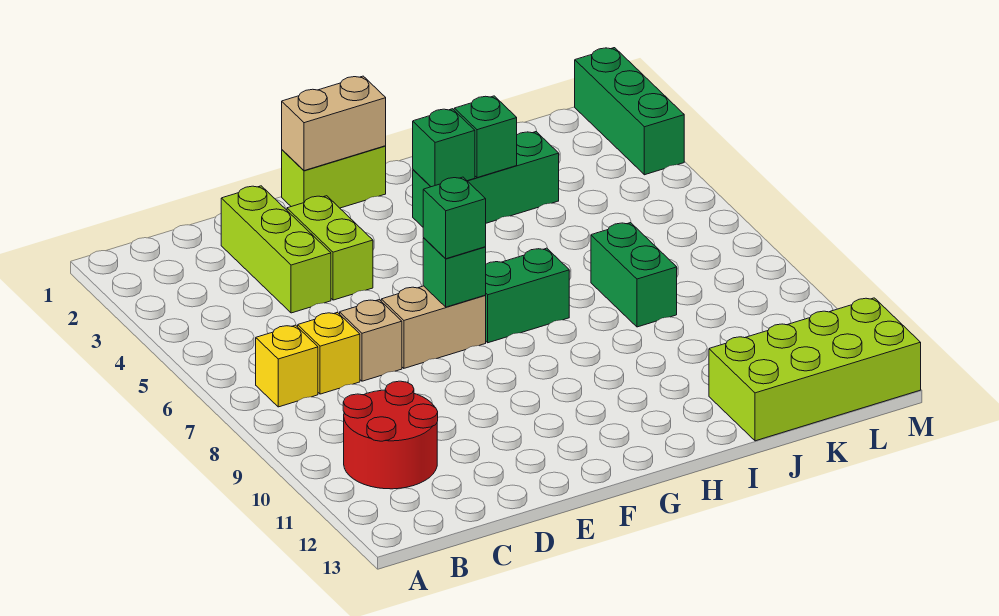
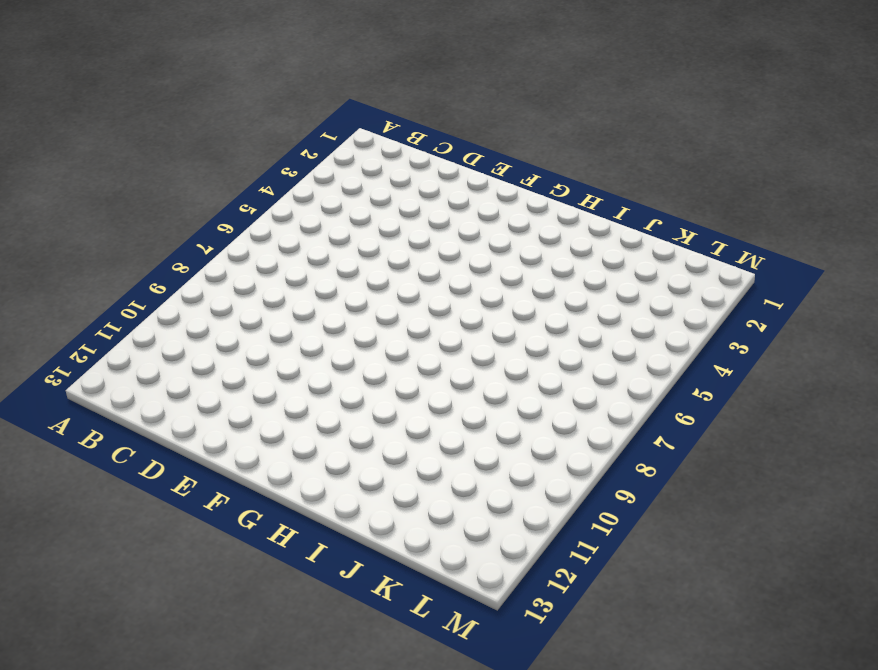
none -> yellow brick B7 level 1
none -> red round brick B10:C11 level 1
none -> yellow brick C7 level 1

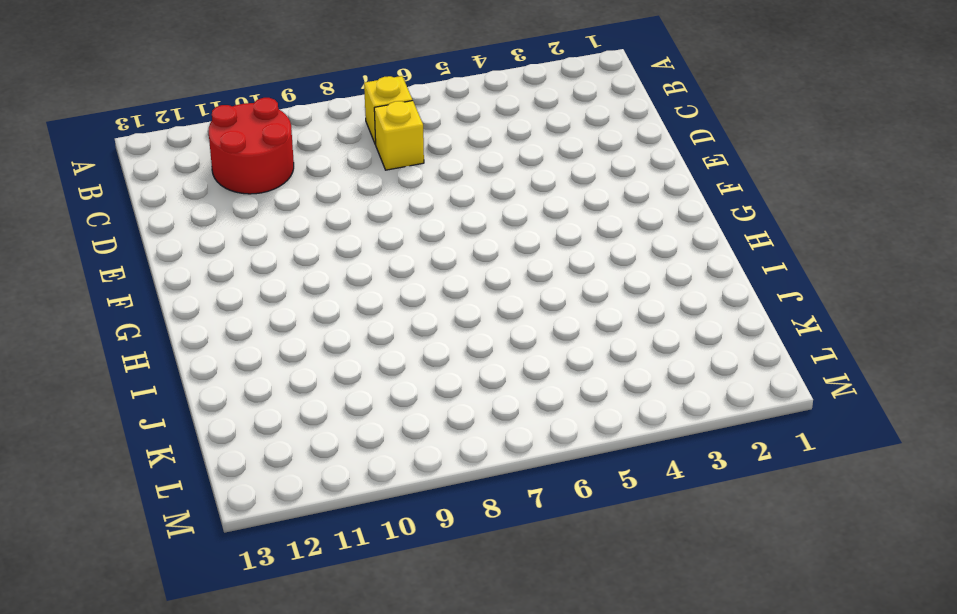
none -> lime brick D2:D4 level 1
none -> tan brick D7 level 1
none -> lime brick E3:E4 level 1

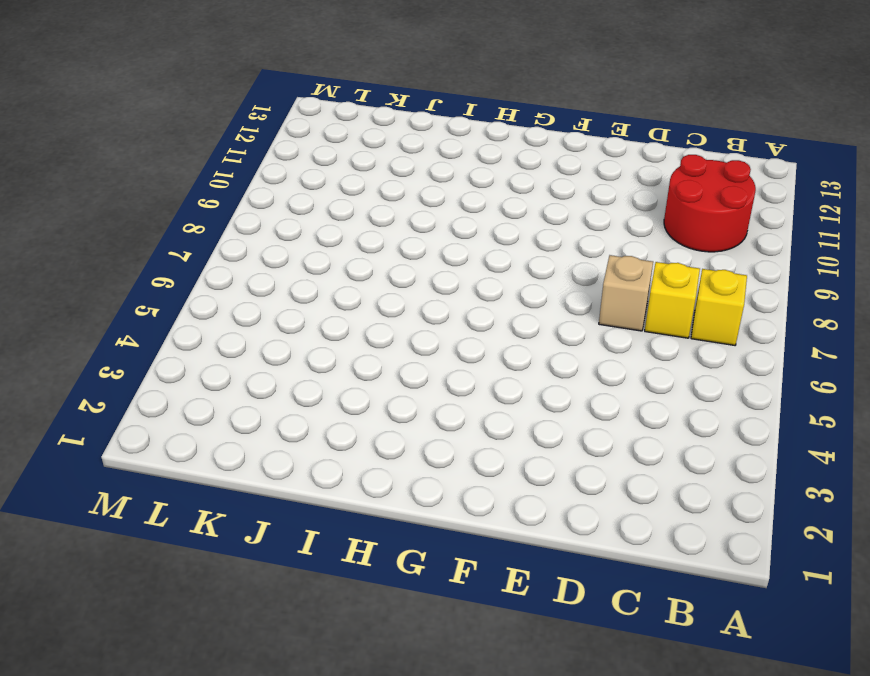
none -> lime brick D2:D4 level 1
none -> lime brick E3:E4 level 1
none -> tan brick E7:F7 level 1

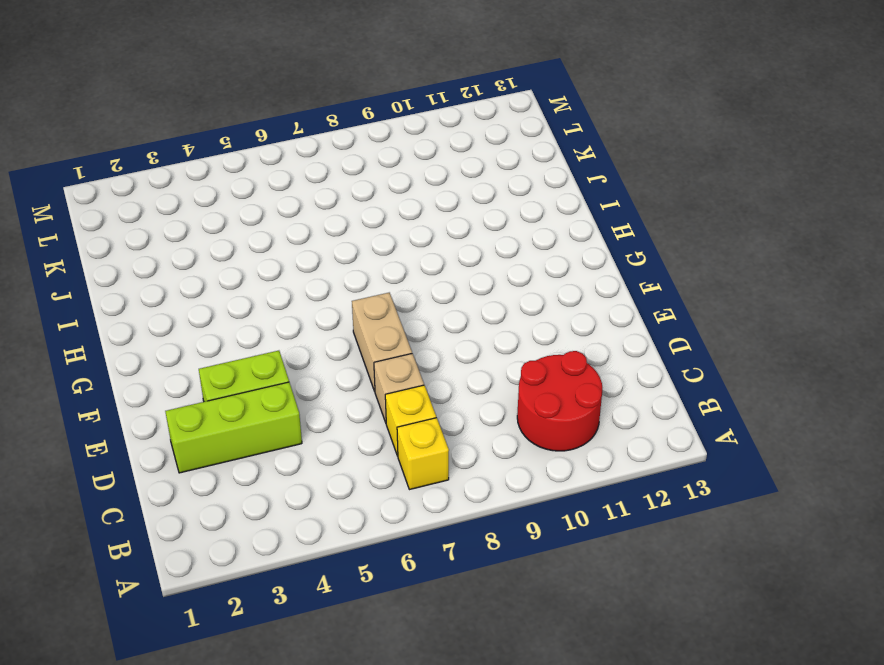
none -> lime brick F1:G1 level 1
none -> green brick G7:H7 level 1
none -> green brick H3:J3 level 1

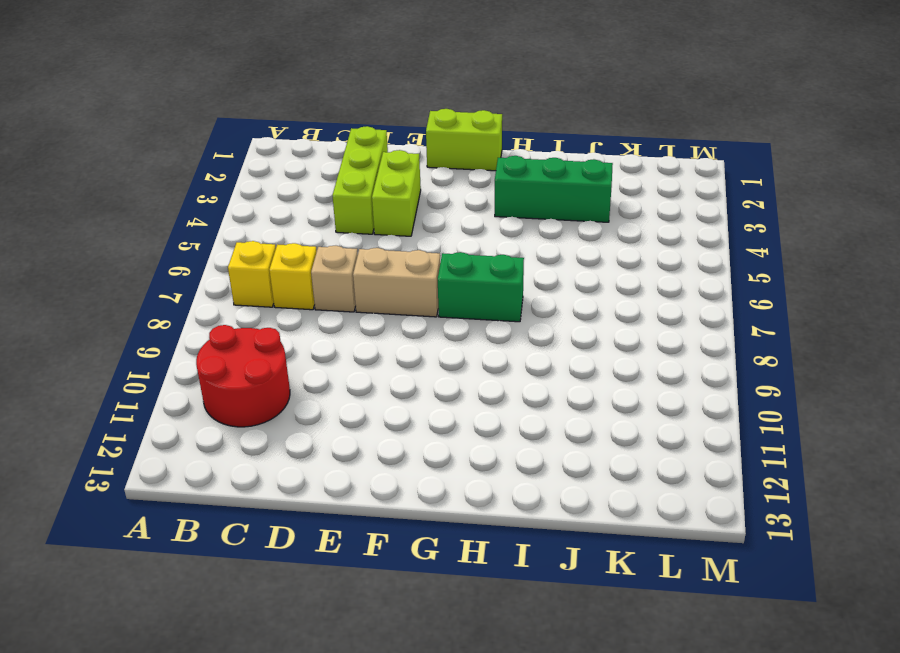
none -> green brick J7:J8 level 1
none -> lime brick J12:M13 level 1
none -> green brick M1:M3 level 1

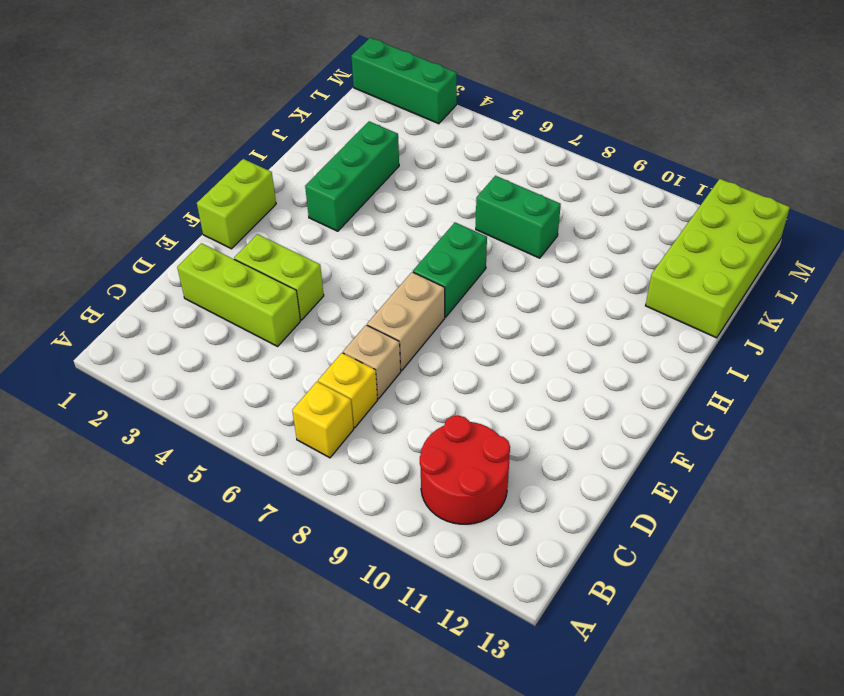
none -> tan brick F1:G1 level 2
none -> green brick F7 level 2
none -> green brick H3 level 2

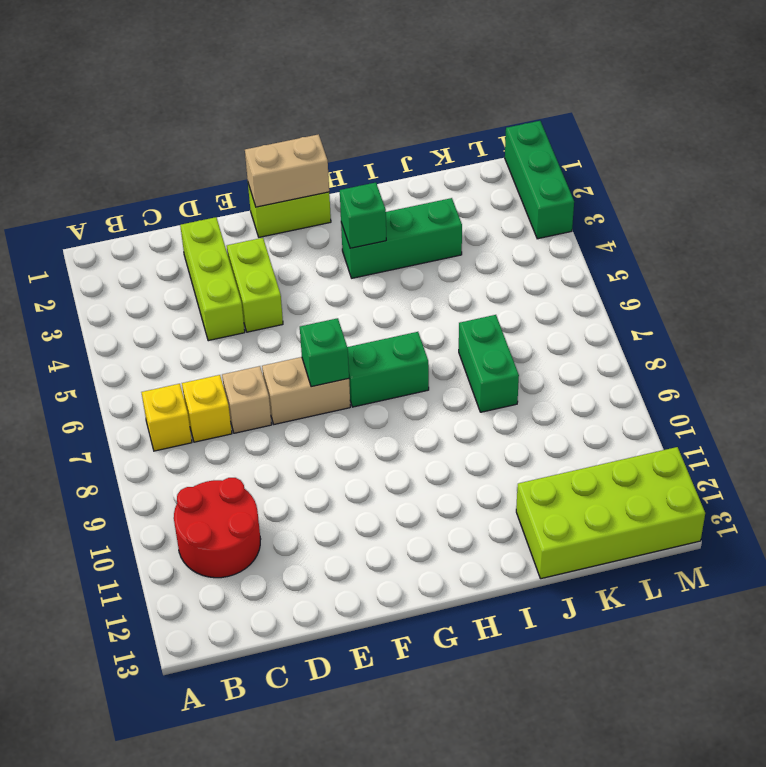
none -> green brick I3 level 2
none -> green brick F7 level 3

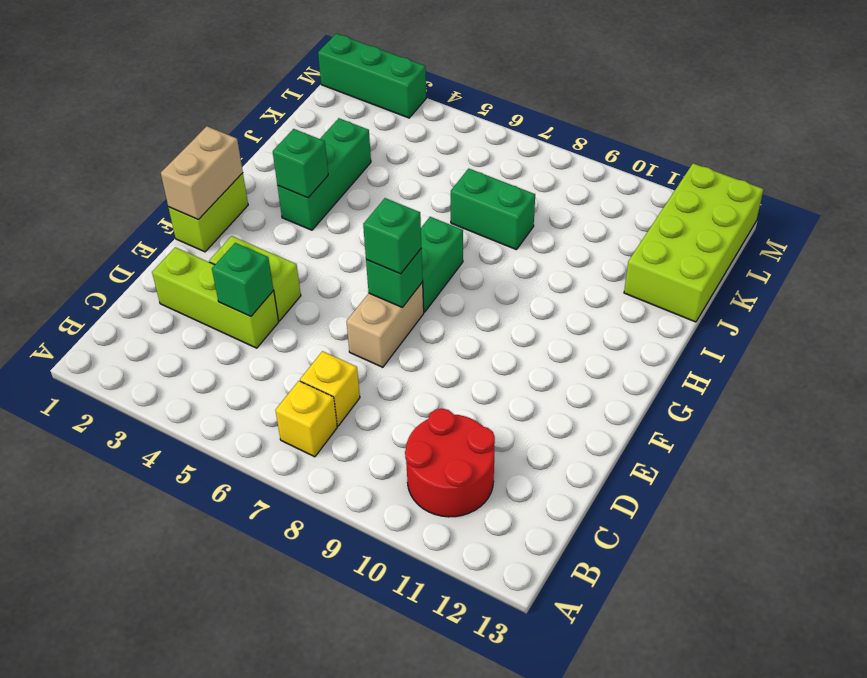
green brick D4 level 2 -> green brick I3 level 2
none -> tan brick D7 level 1

